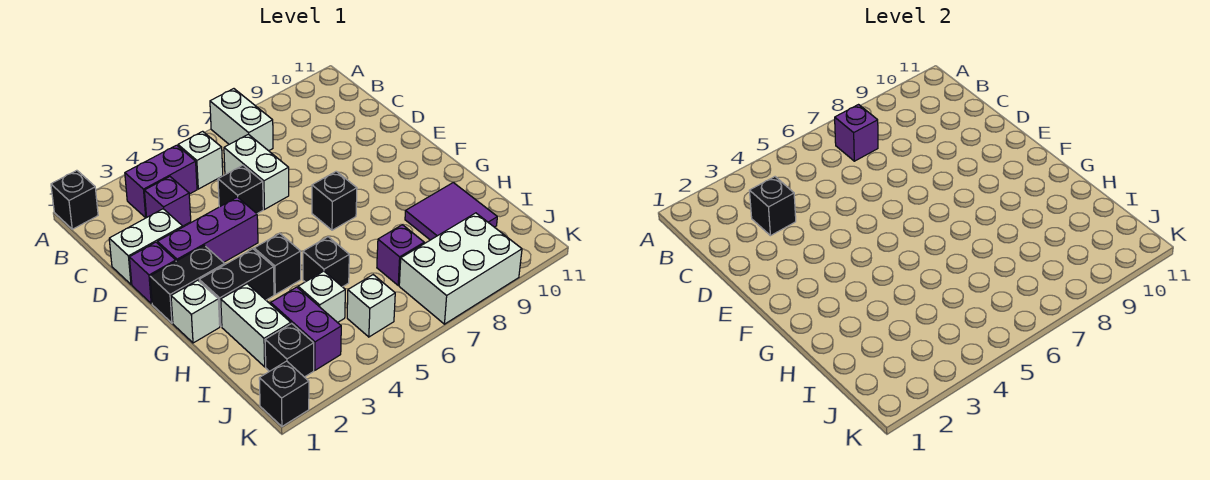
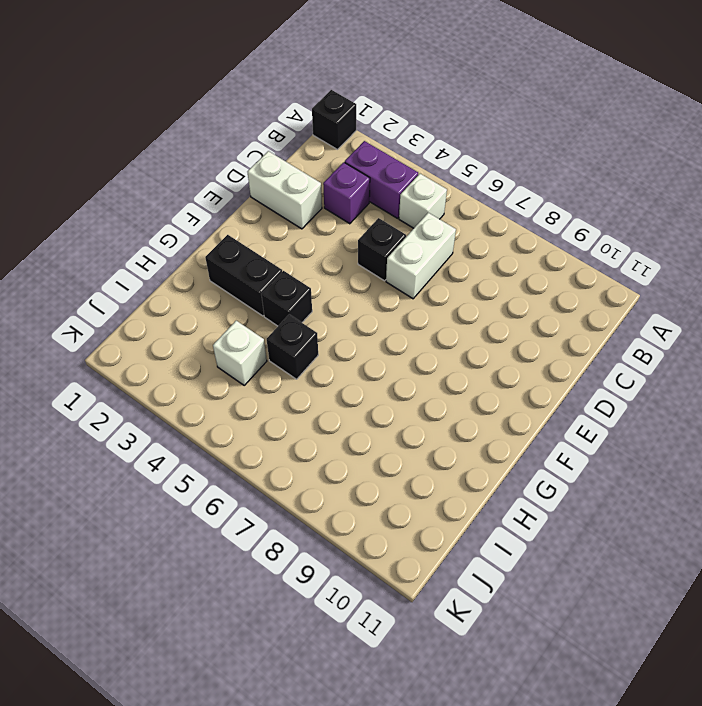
none -> white brick A7:B7 level 1
none -> purple brick E1 level 1
none -> purple brick E2:E4 level 1

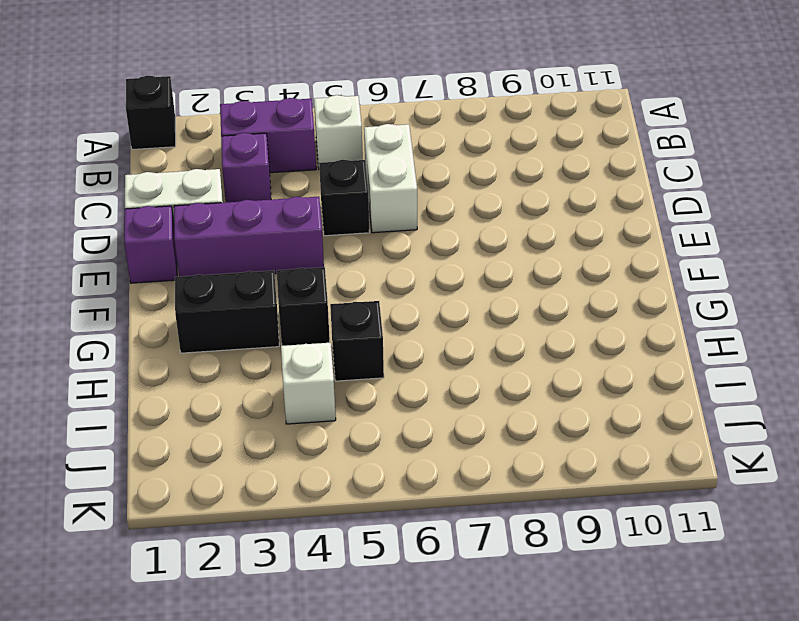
none -> white brick A7:B7 level 1
none -> black brick F1:F2 level 1
none -> black brick F7 level 1

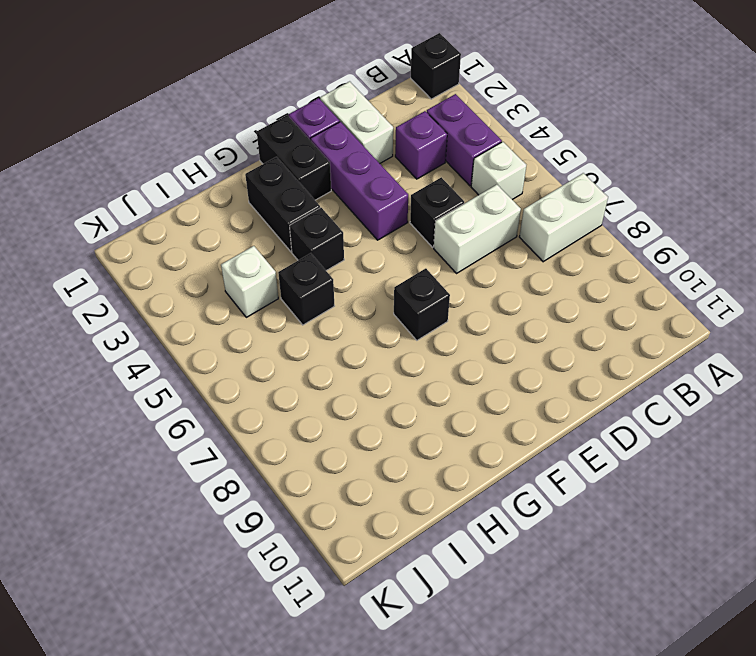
none -> white brick G1 level 1
none -> white brick H2:I2 level 1
none -> purple tile H9:I10 level 1

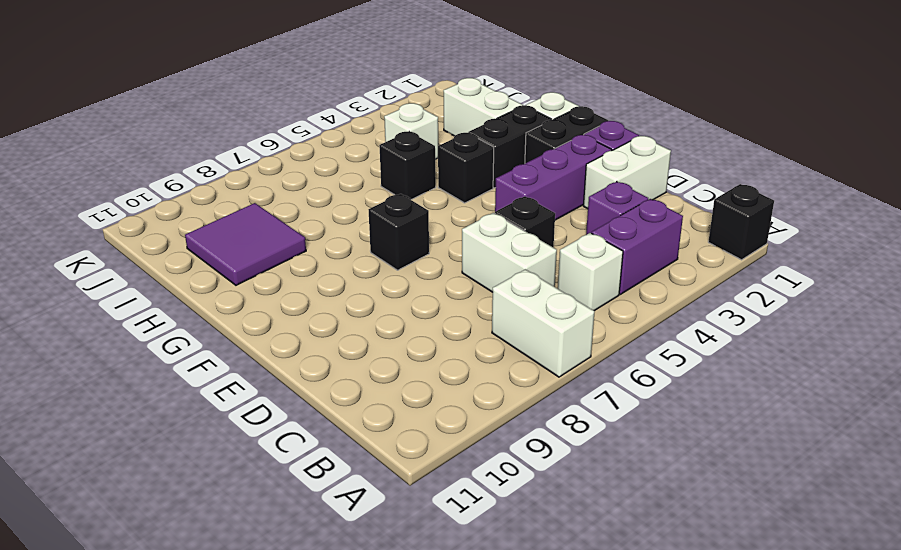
none -> purple brick I3:J3 level 1
none -> purple brick I7 level 1
none -> black brick J2 level 1

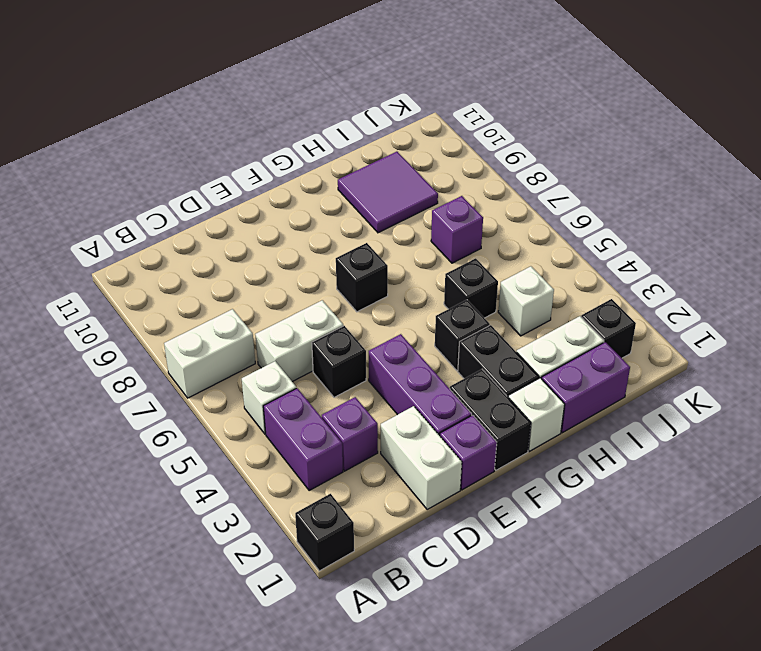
purple brick H1:I1 level 1 -> purple brick I3:J3 level 1
none -> white brick J5 level 1
none -> white brick J7:K9 level 1
none -> black brick K1 level 1

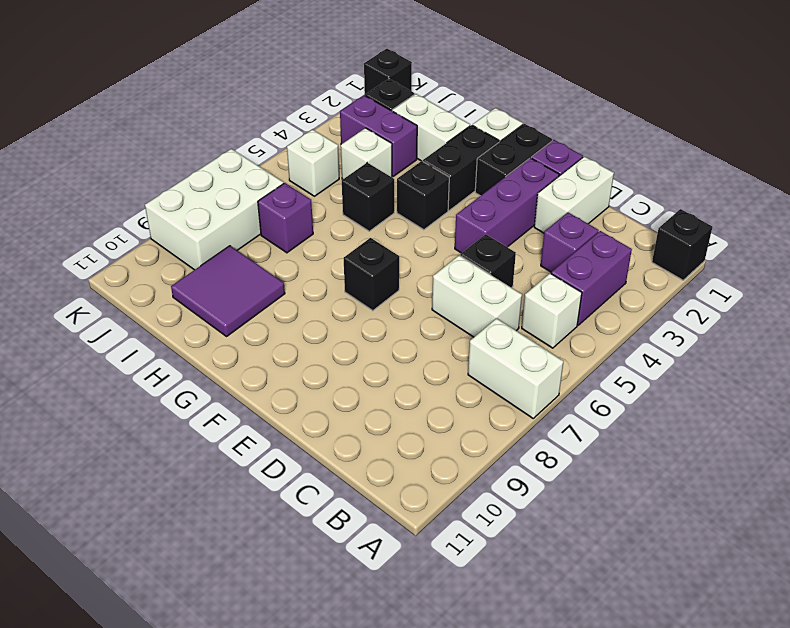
none -> purple brick B7 level 2
none -> black brick C3 level 2

